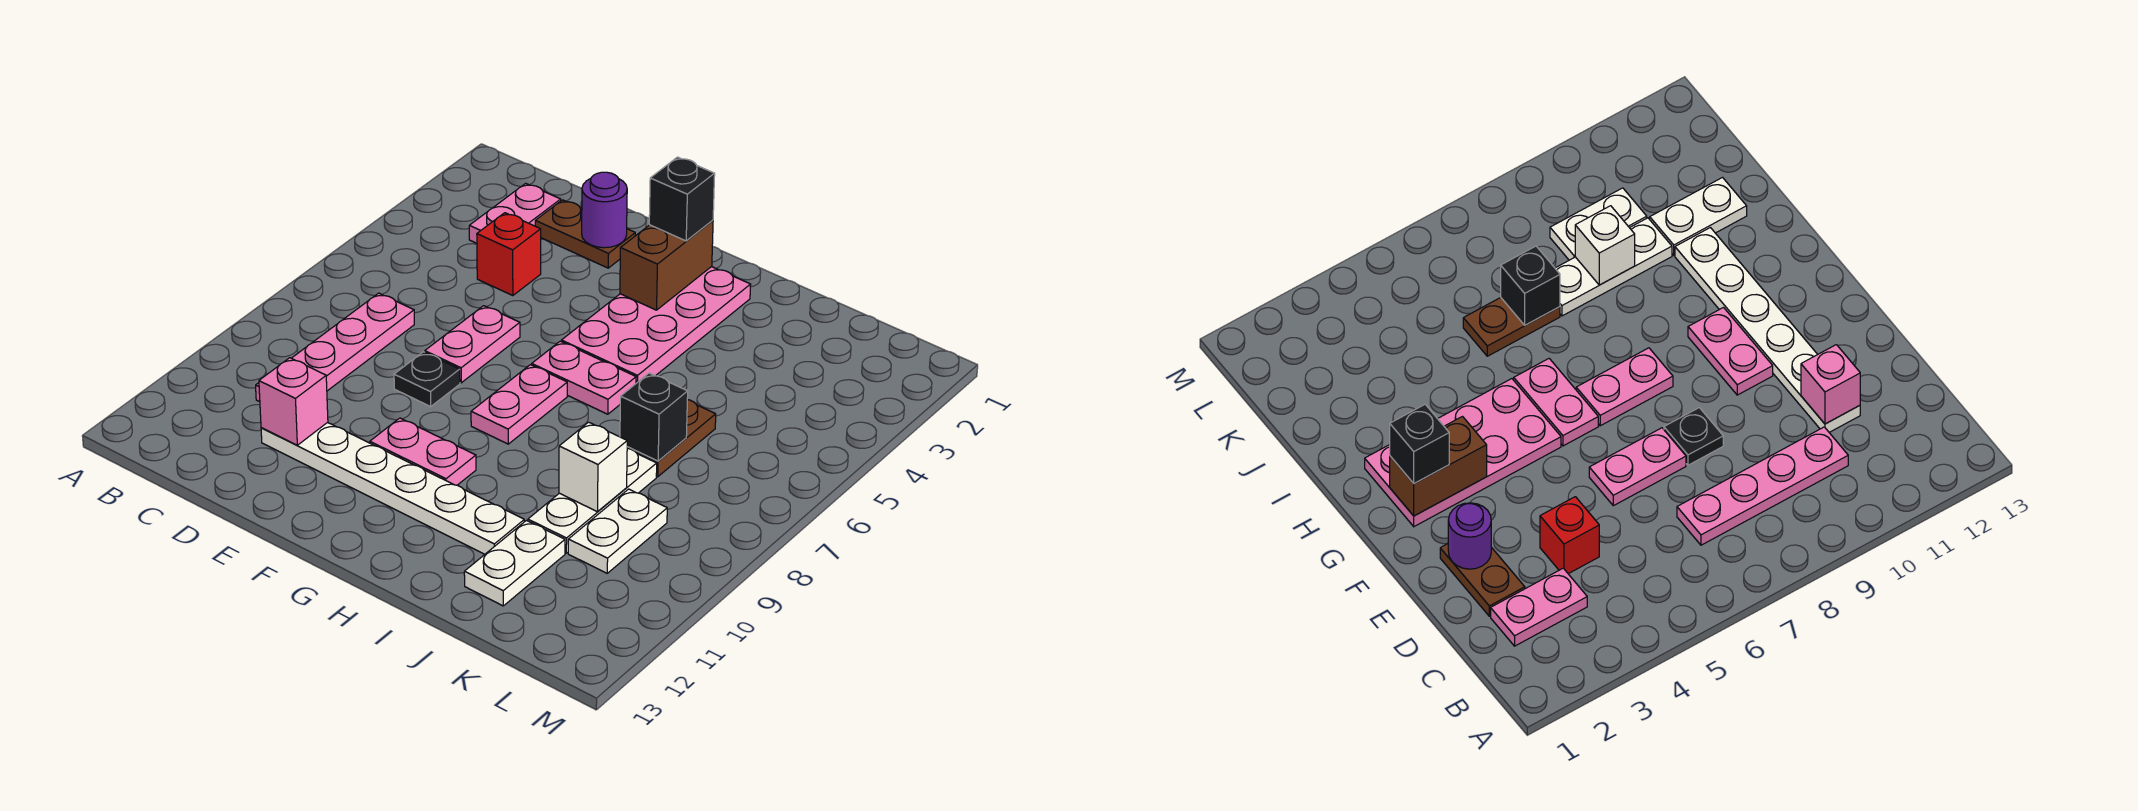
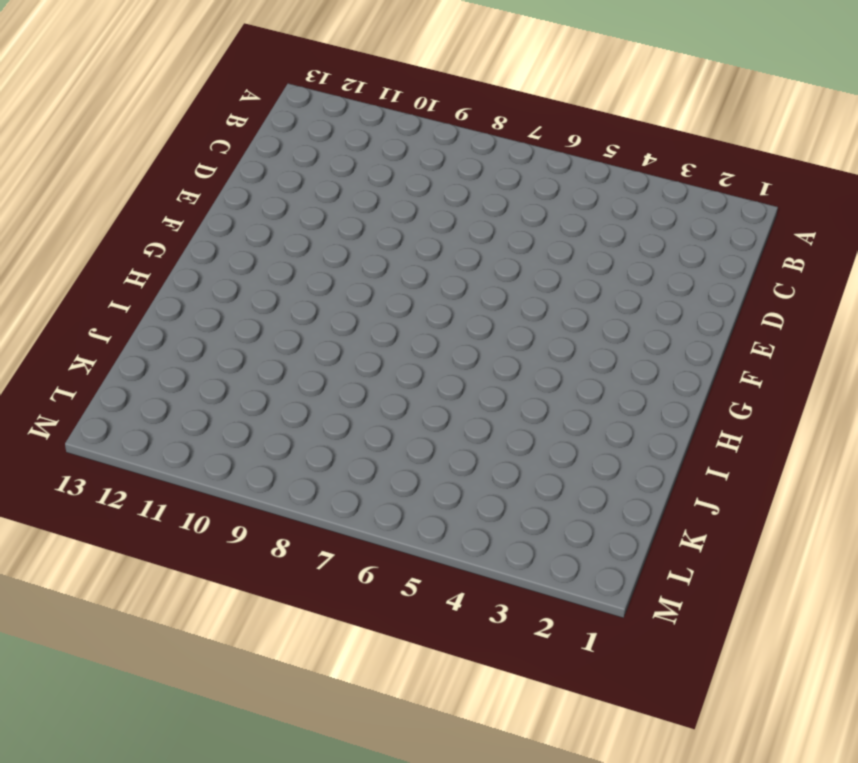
none -> pink plate C2:C3 level 1
none -> pink plate C7:C10 level 1
none -> brown plate D2:E2 level 1

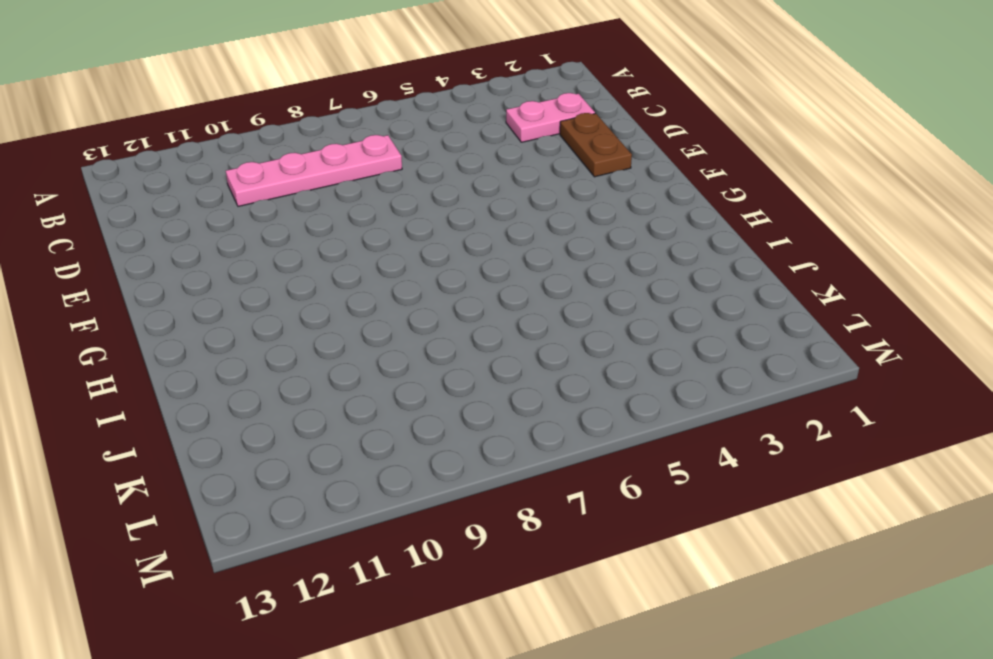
none -> red brick D4 level 1
none -> white plate D11:I11 level 1
none -> pink plate E6:E7 level 1

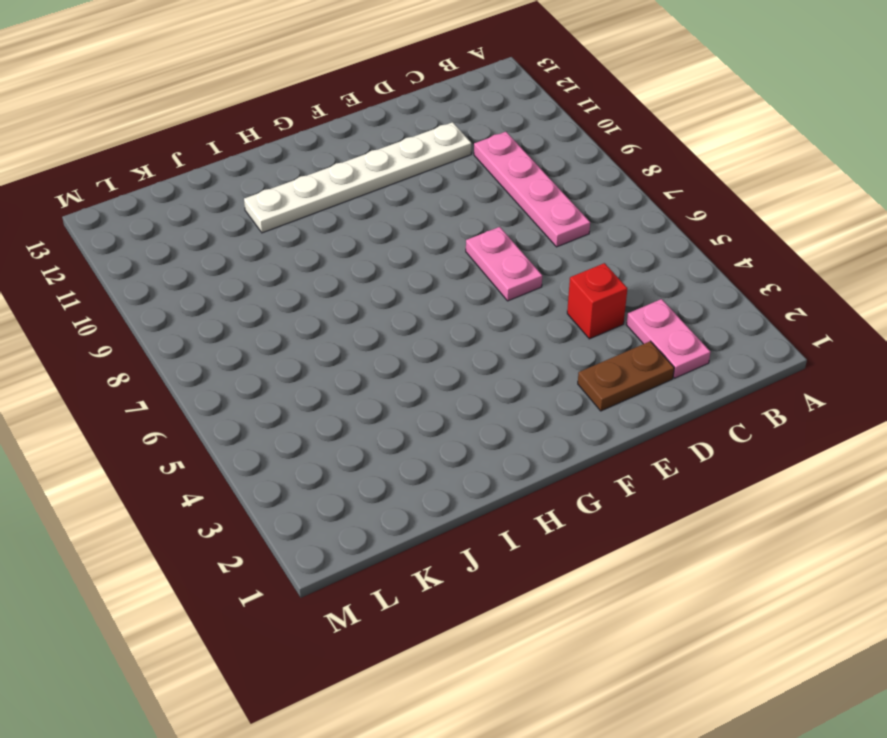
none -> black plate E8 level 1
none -> pink plate F10:G10 level 1
none -> pink plate G2:H5 level 1

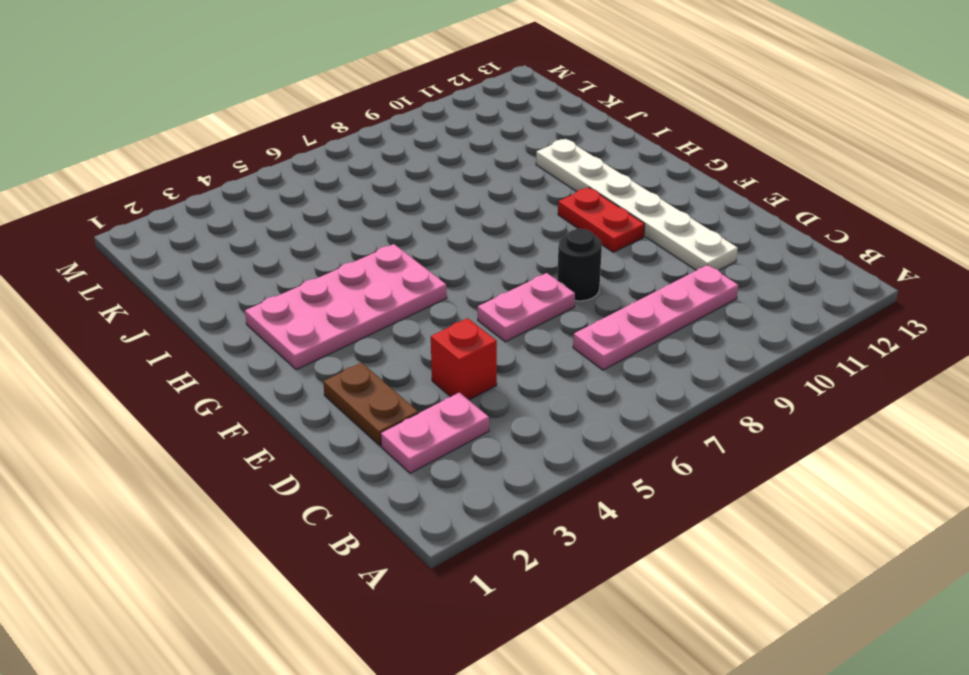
black round brick E8 level 1 -> black plate E8 level 1
red plate F10:G10 level 1 -> pink plate F10:G10 level 1
none -> pink plate G6:H6 level 1
none -> pink plate G7:G8 level 1
none -> brown plate J6:J7 level 1

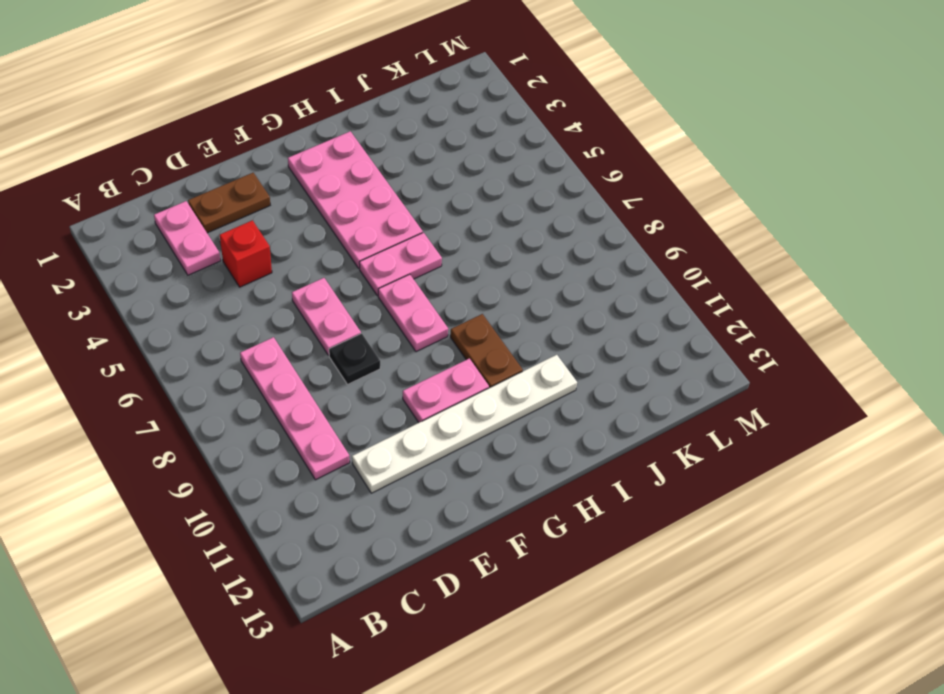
brown plate H9:H10 level 1 -> brown plate J6:J7 level 1
none -> white plate J8:J10 level 1
none -> white plate J11:J12 level 1
none -> white plate K9:K10 level 1

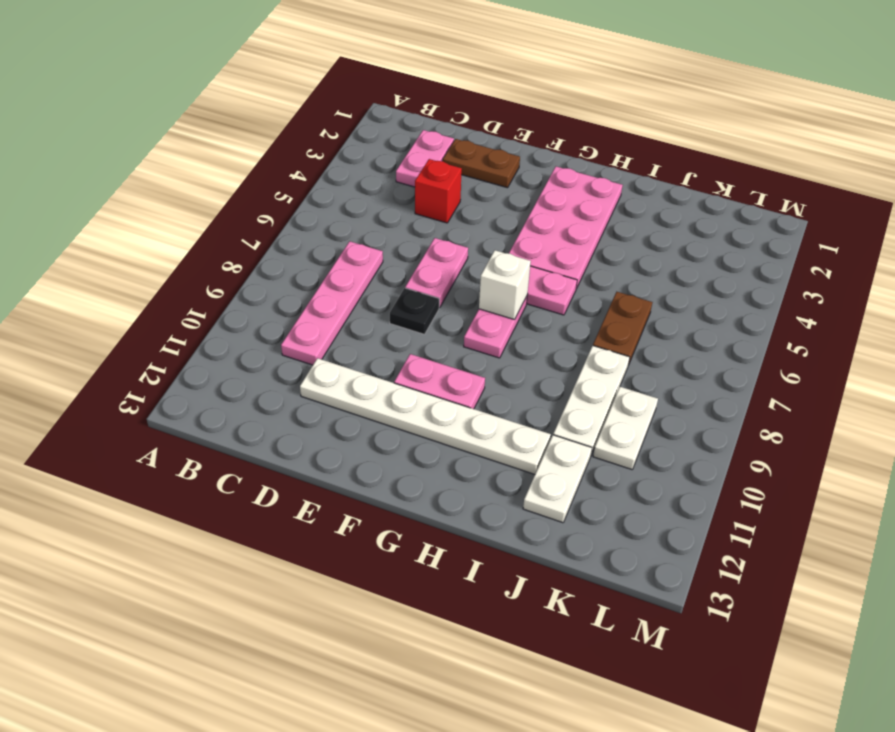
white brick G7 level 2 -> white brick J9 level 2
none -> pink brick D11 level 2
none -> purple round brick E2 level 2
none -> brown brick G2:G3 level 2

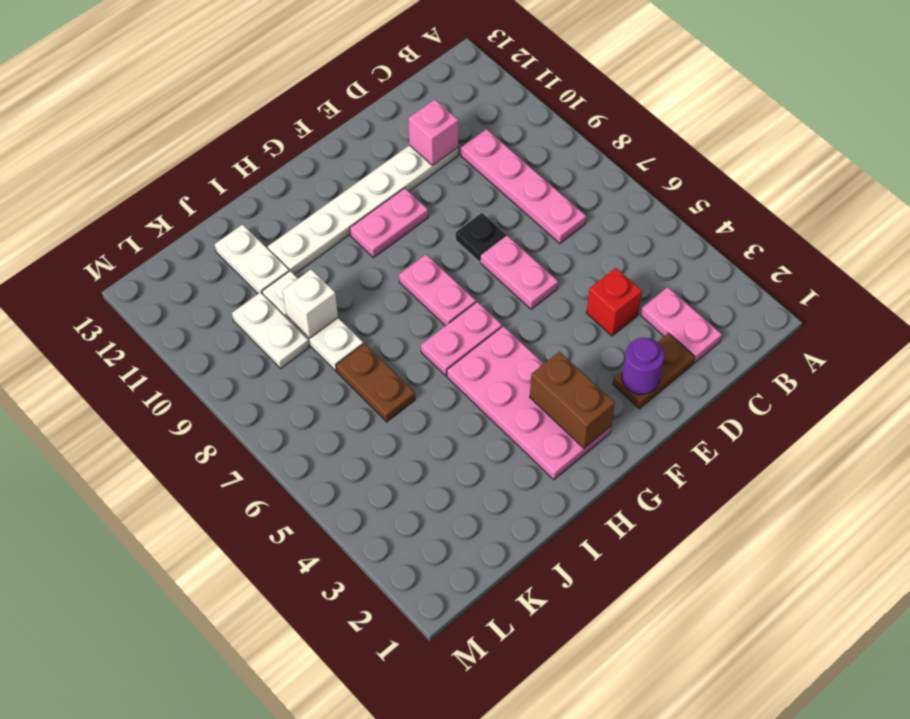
none -> black brick J7 level 2
none -> black brick G2 level 3

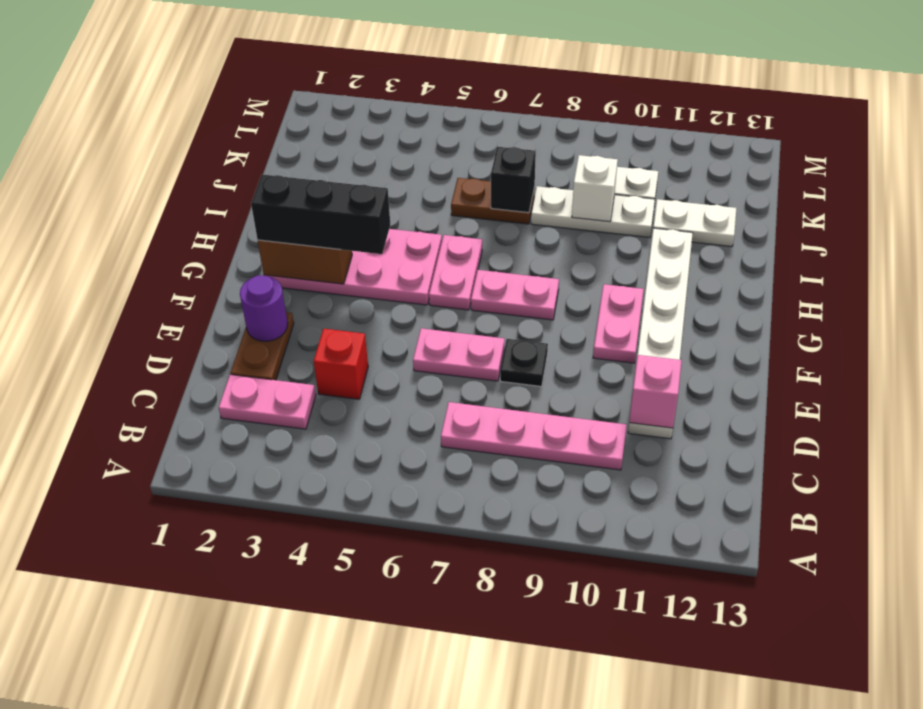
black brick G2:G4 level 3 -> black brick G2 level 3

